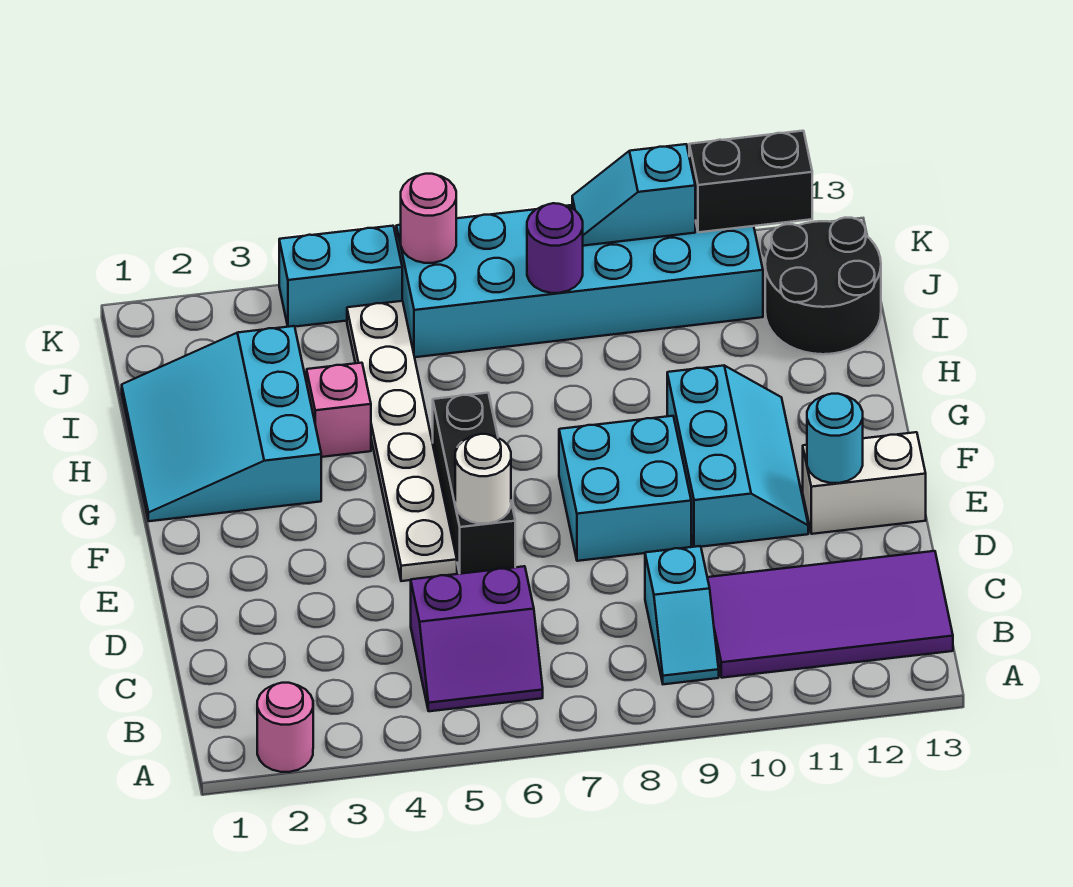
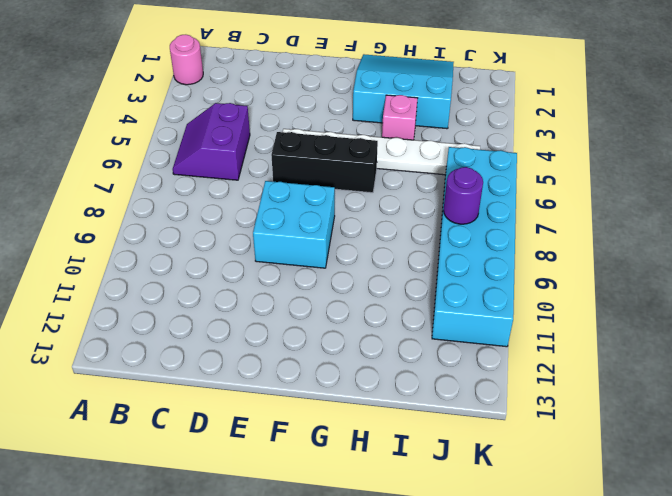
none -> cyan slope B9:C9 level 1 top C
none -> purple tile B10:C13 level 1
none -> cyan slope E10:G11 level 1 top 10

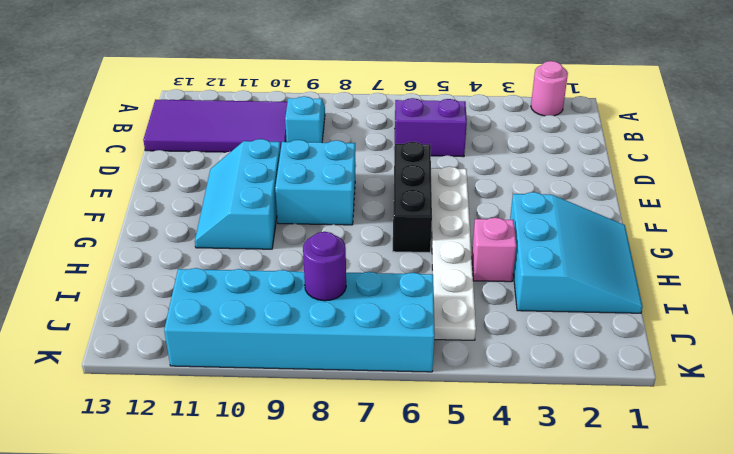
none -> white brick E12:E13 level 1
none -> black round brick I12:J13 level 1
none -> cyan brick K4:K5 level 1

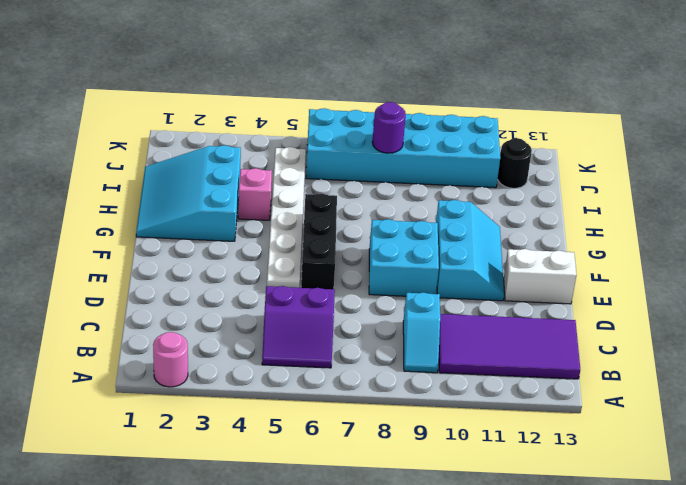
black round brick J12 level 1 -> black round brick I12:J13 level 1
none -> cyan brick K4:K5 level 1
none -> white round brick E6 level 2
none -> cyan round brick E12 level 2

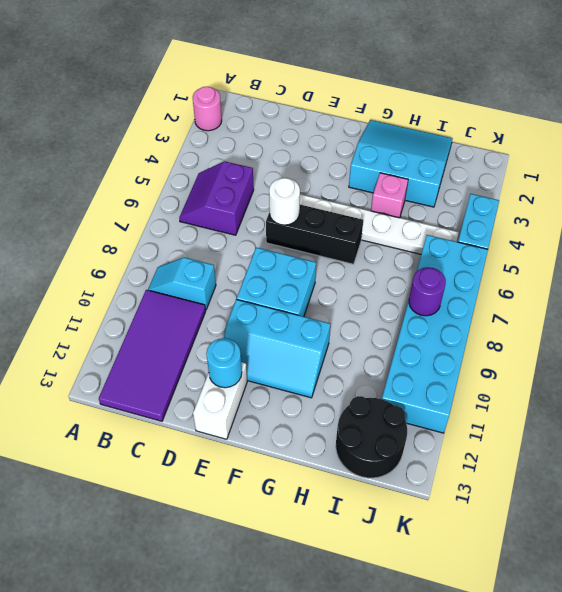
none -> pink round brick K6 level 2
none -> cyan slope K9:K10 level 2 top 10
none -> black brick K11:K12 level 2

